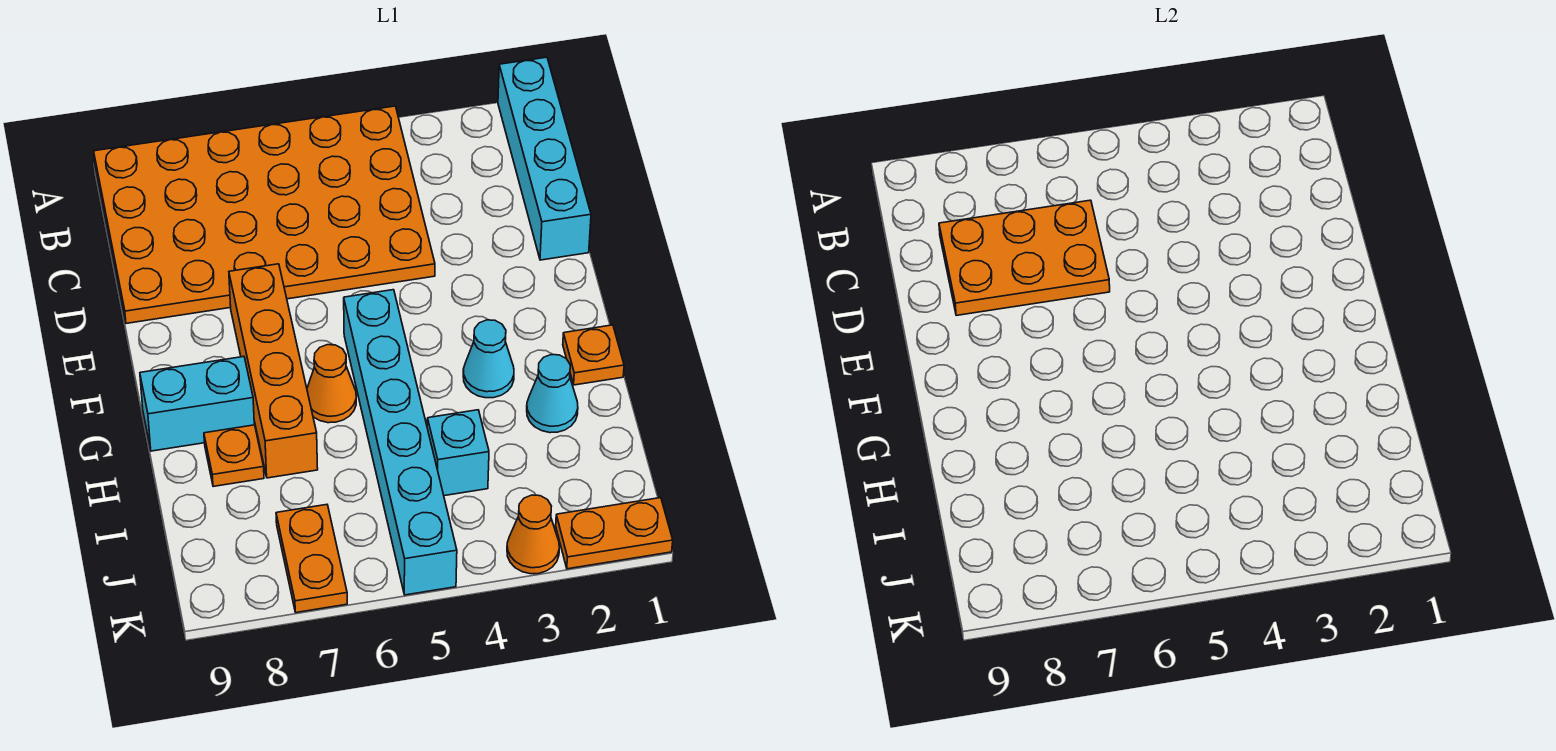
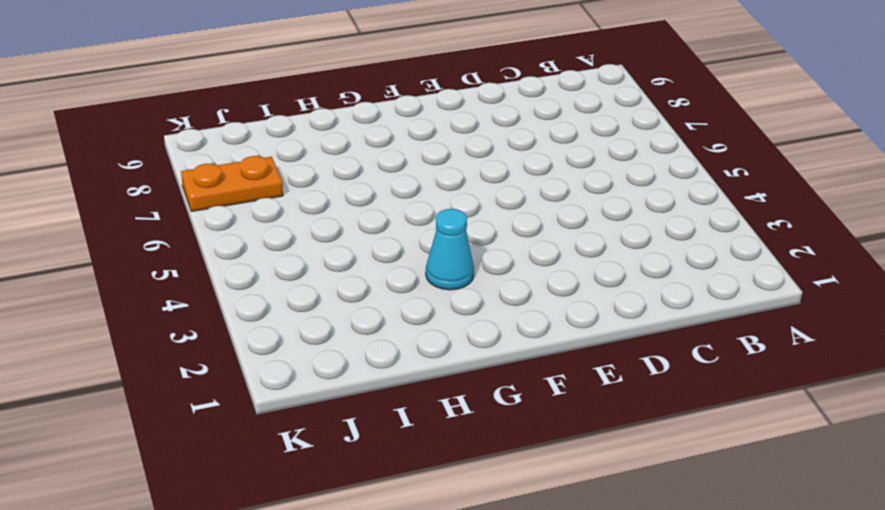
none -> cyan brick A1:D1 level 1
none -> orange plate A4:D9 level 1
none -> orange brick E7:H7 level 1

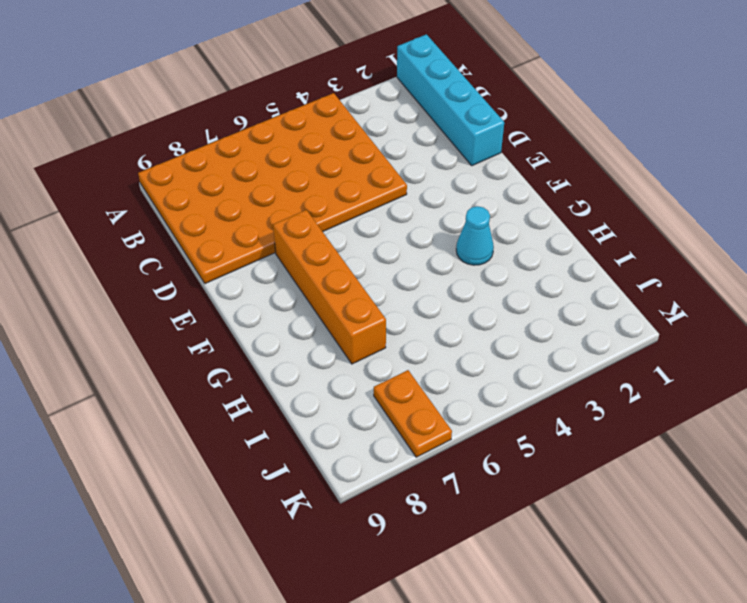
none -> cyan brick F5:K5 level 1
none -> orange plate G1 level 1
none -> orange cone G6 level 1

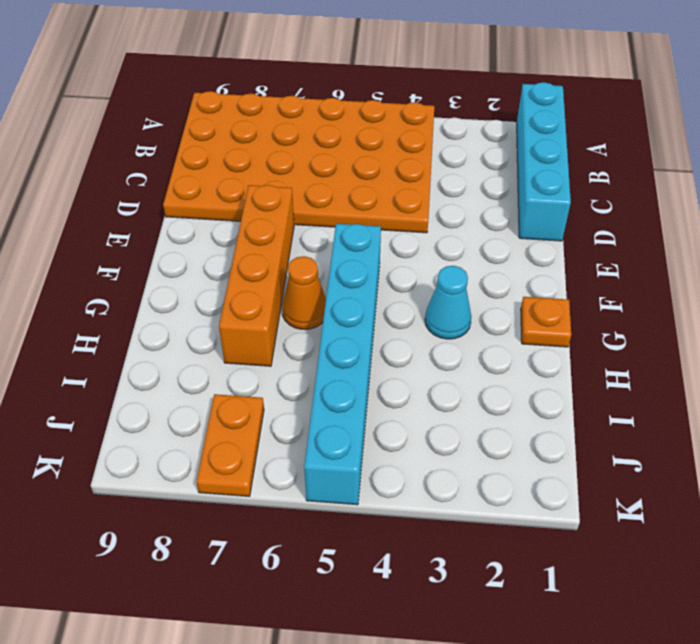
none -> cyan brick G8:G9 level 1
none -> cyan cone H2 level 1
none -> orange plate H8 level 1

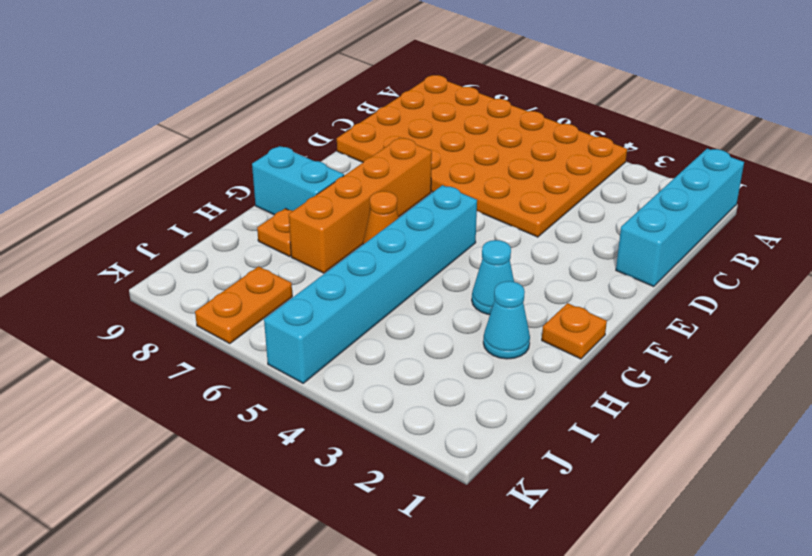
none -> cyan brick I4 level 1
none -> orange plate K1:K2 level 1
none -> orange cone K3 level 1

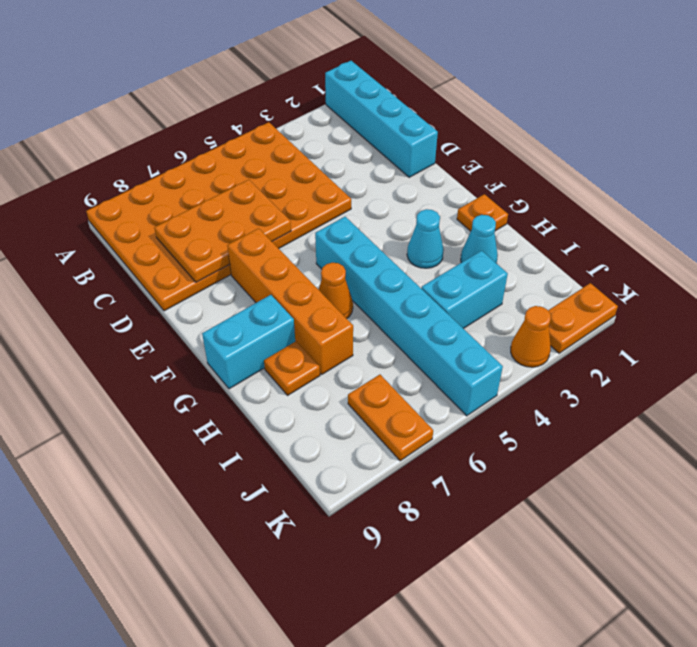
cyan brick I3:I4 level 1 -> cyan brick I4 level 1

